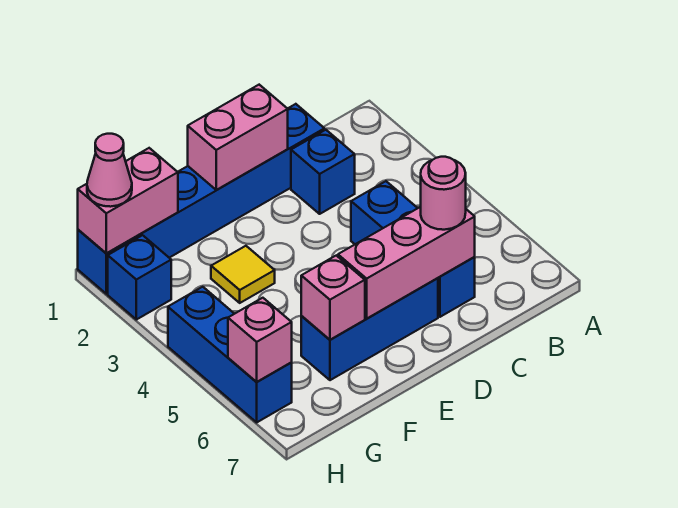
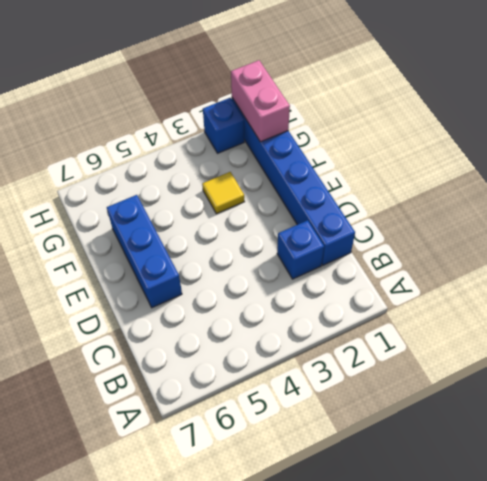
none -> blue brick C4:C6 level 1
none -> blue brick H4:H6 level 1
none -> pink brick C6:E6 level 2

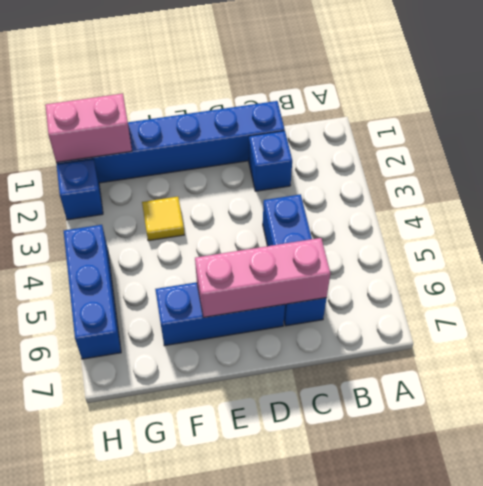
none -> pink brick D1:E1 level 2
none -> pink brick F6 level 2
none -> pink brick H6 level 2

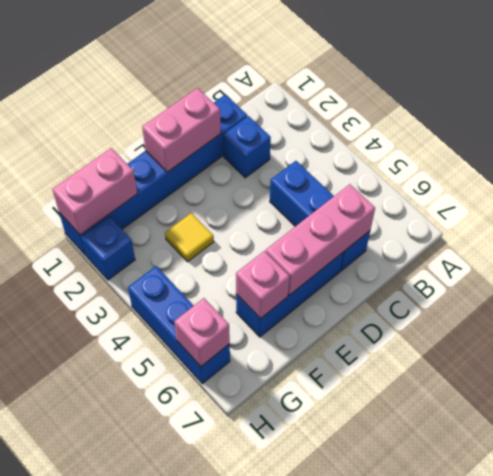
none -> pink round brick C6 level 3
none -> pink cone H1 level 3

